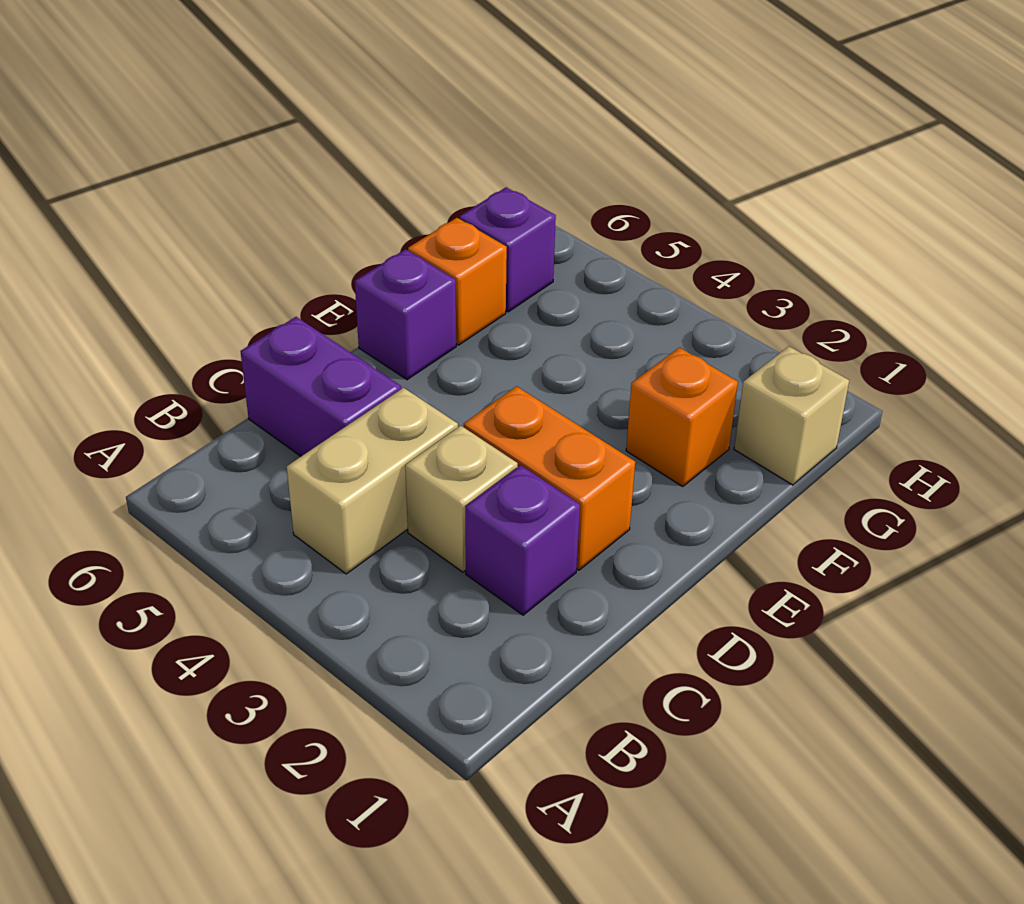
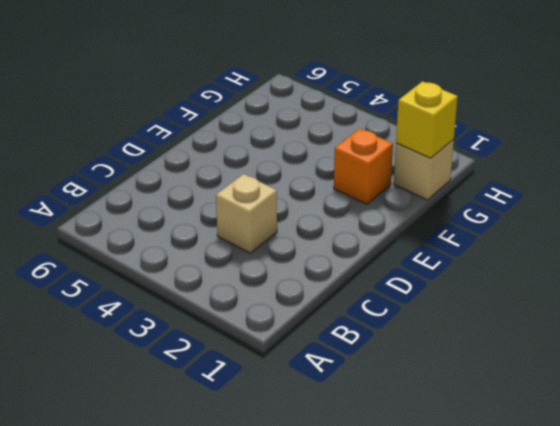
yellow brick G1 level 2 -> none
none -> tan brick B4:C4 level 1
none -> purple brick C2 level 1

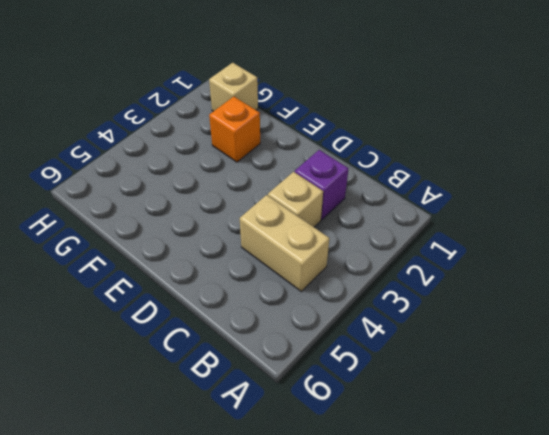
none -> purple brick C5:C6 level 1
none -> orange brick D2:D3 level 1

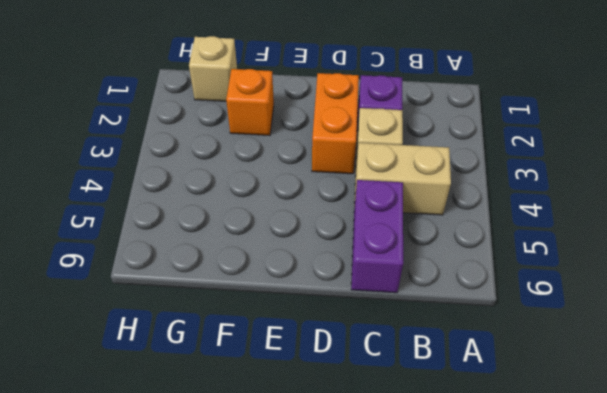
none -> purple brick E6 level 1
none -> orange brick F6 level 1

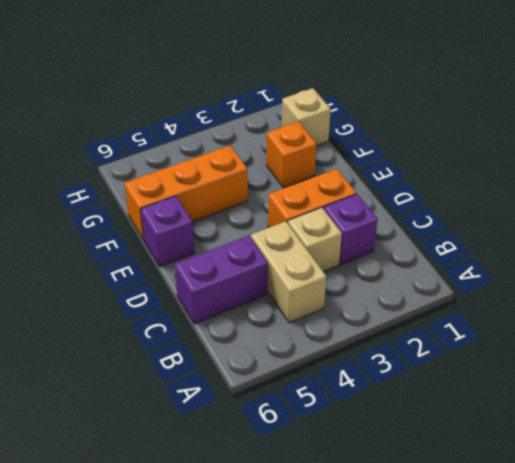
orange brick F4:F6 level 1 -> orange brick F6 level 1
none -> purple brick G6 level 1

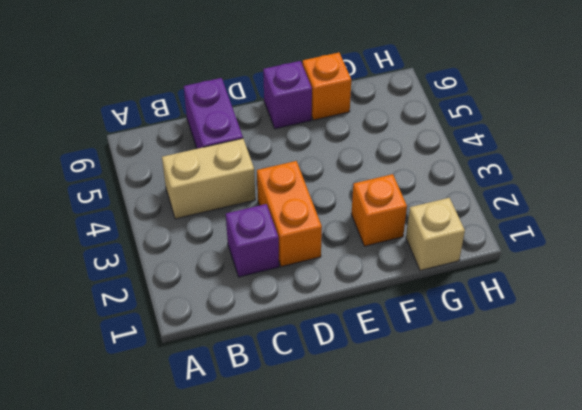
none -> tan brick C3 level 1
none -> purple brick G6 level 1

